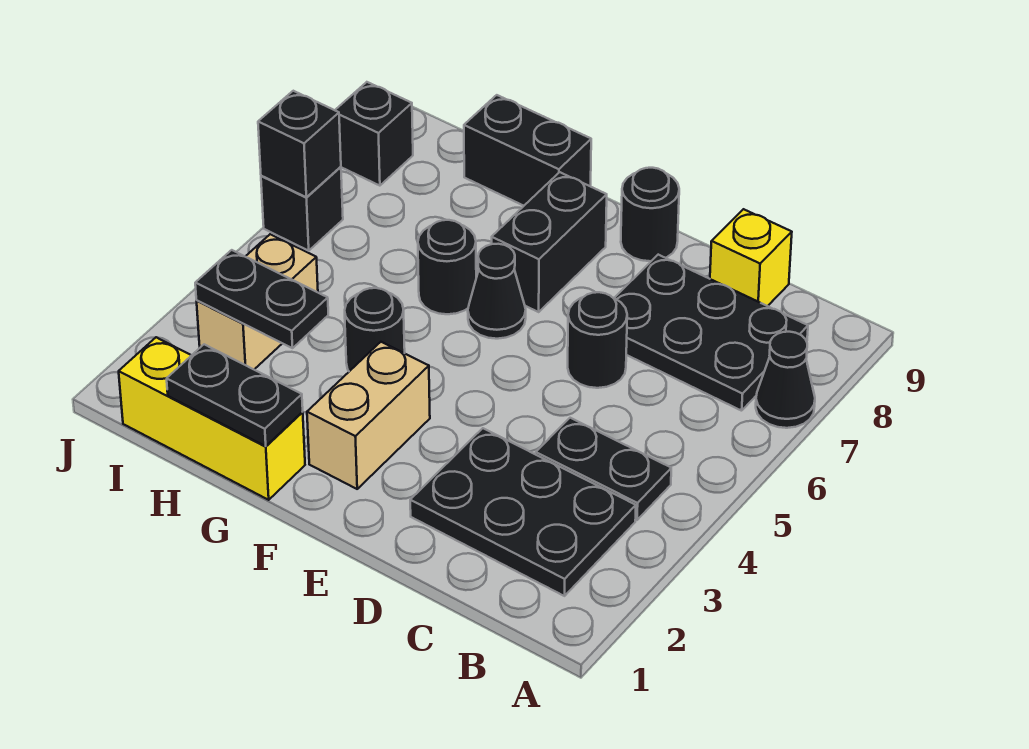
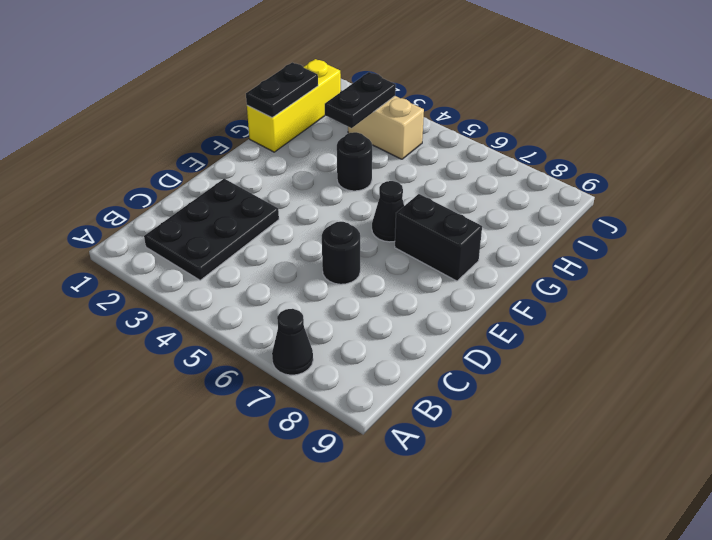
none -> black plate B4:C4 level 1
none -> black plate B7:D8 level 1
none -> yellow brick C9 level 1

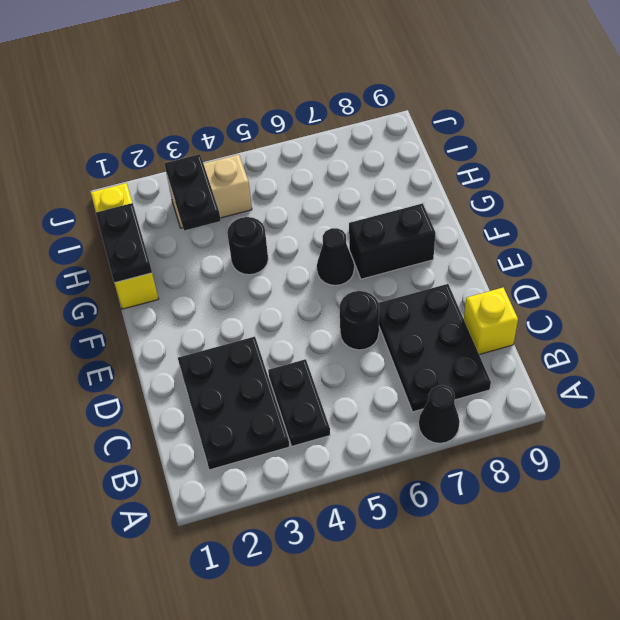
none -> black round brick E9 level 1
none -> tan brick F2:F3 level 1
none -> black round brick G6 level 1

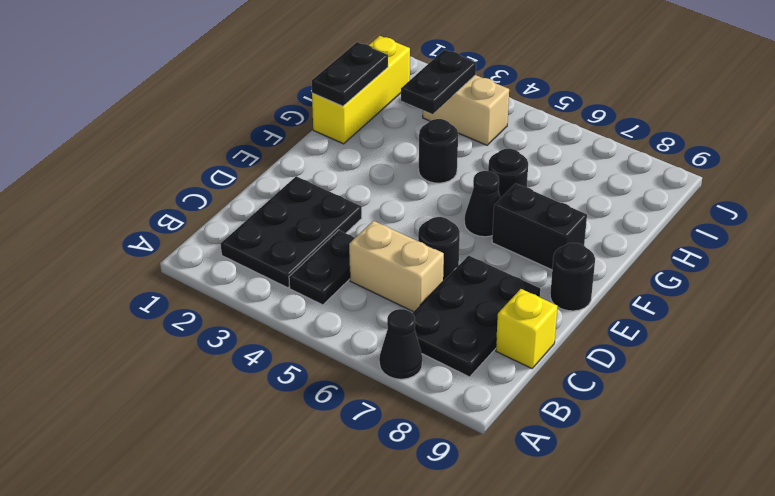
tan brick C5:C6 level 1 -> tan brick F2:F3 level 1
none -> black brick G9:H9 level 1
none -> black brick J6 level 1
none -> black brick J8 level 1

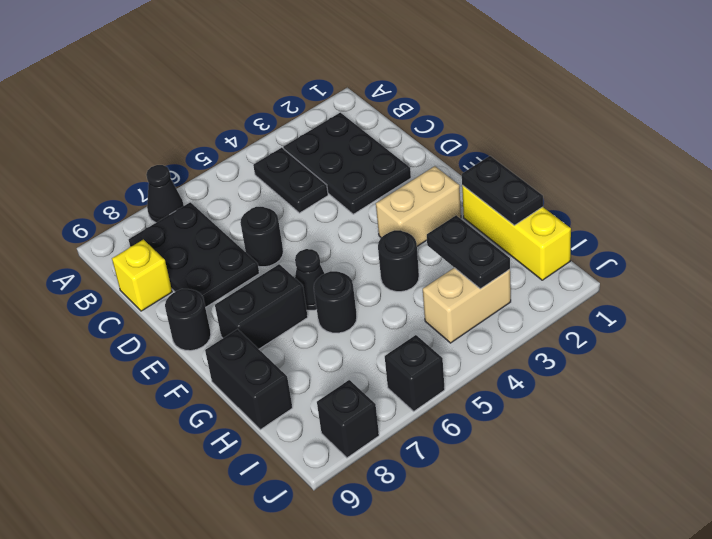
none -> black brick J6 level 2

